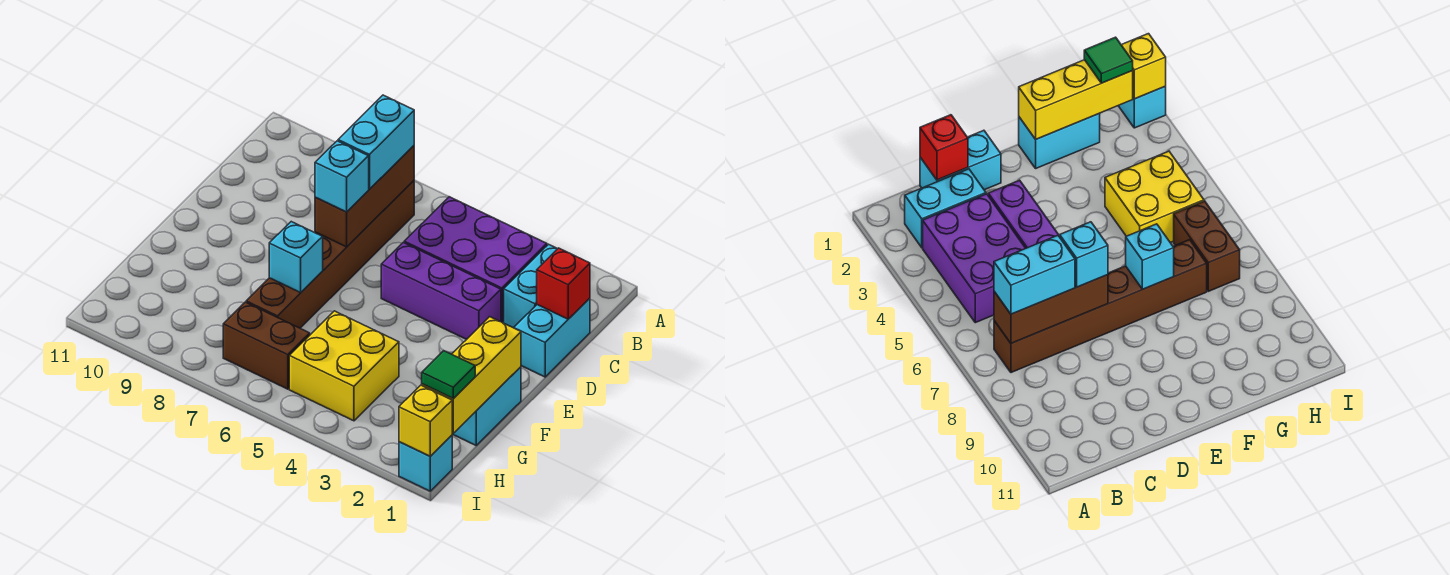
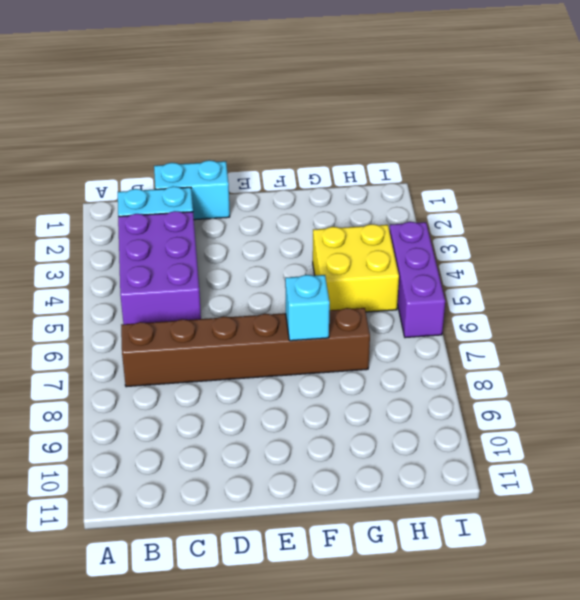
purple brick I4:I6 level 1 -> purple brick D3:D5 level 1
none -> cyan brick F1:G1 level 1
none -> brown brick H6:H7 level 1
none -> cyan brick I1 level 1

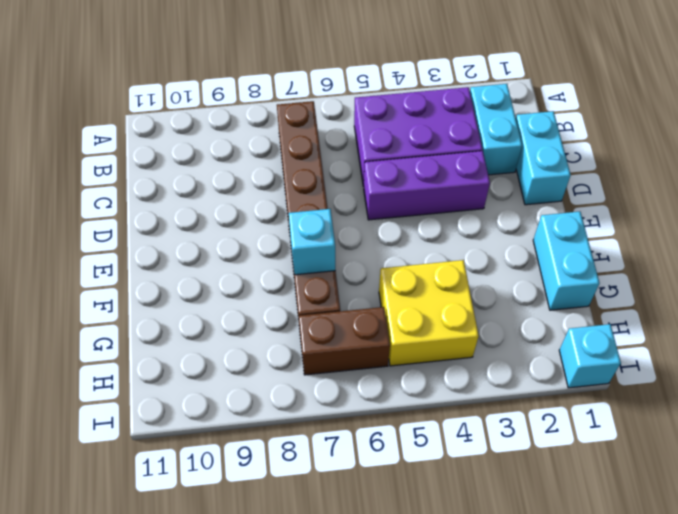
none -> brown brick B7:D7 level 2
none -> red brick C1 level 2
none -> yellow brick F1:H1 level 2

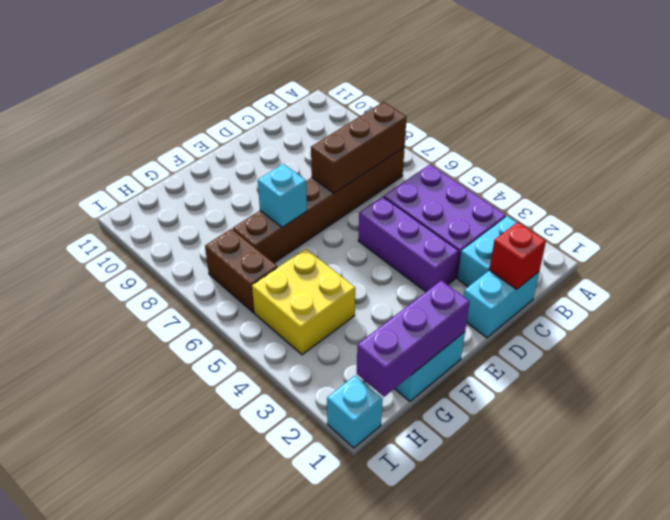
purple brick F1:H1 level 2 -> yellow brick F1:H1 level 2
none -> yellow brick I1 level 2
none -> cyan brick B7:C7 level 3
none -> cyan brick D7 level 3

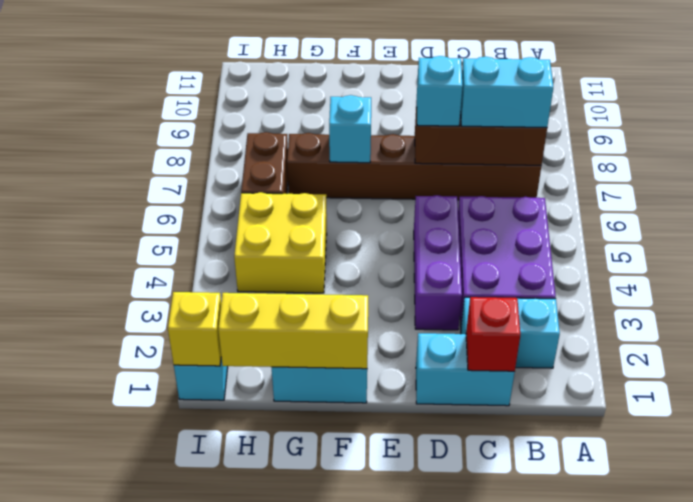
none -> green tile H1 level 3

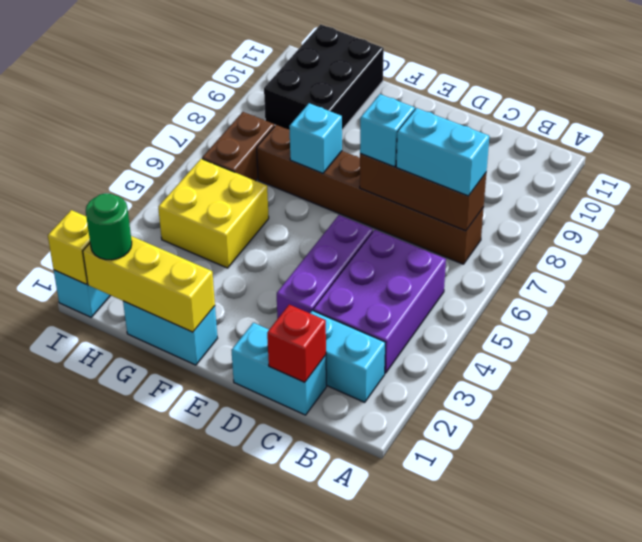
black brick G9:H11 level 1 -> none
green round brick H1 level 3 -> green tile H1 level 3

